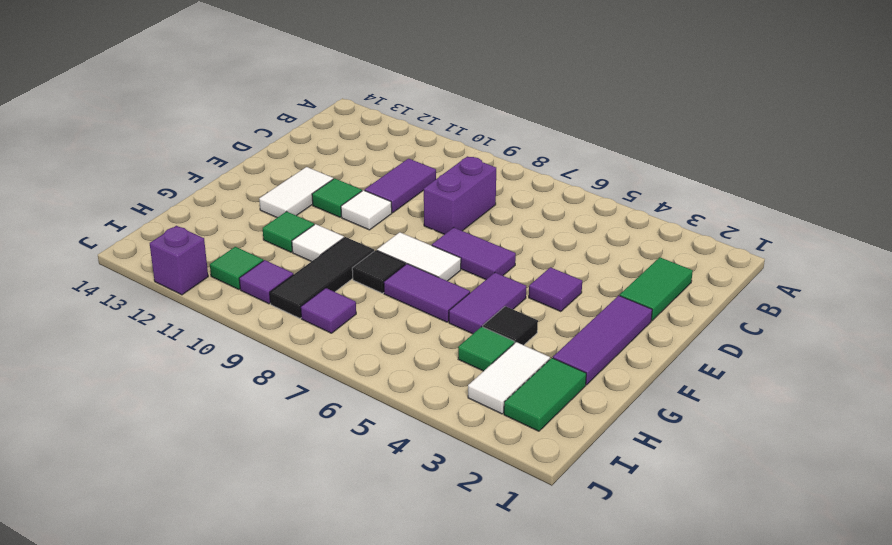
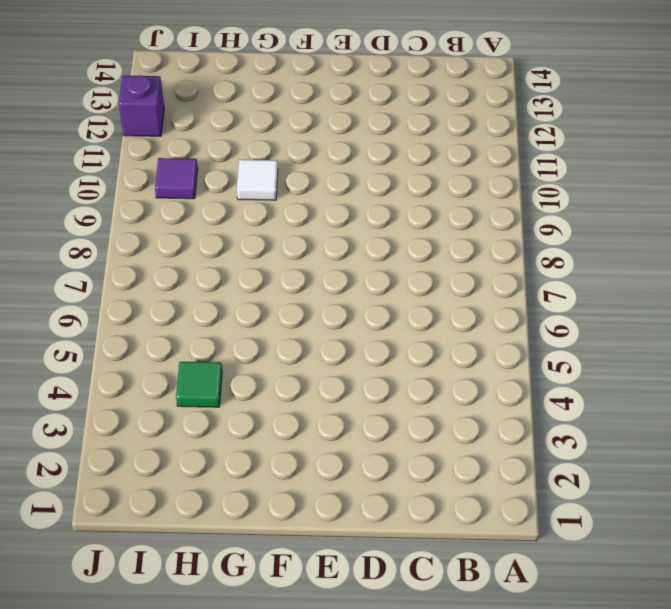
none -> green tile C2:D2 level 1
none -> purple brick C8:D8 level 1
none -> purple tile C10:D10 level 1

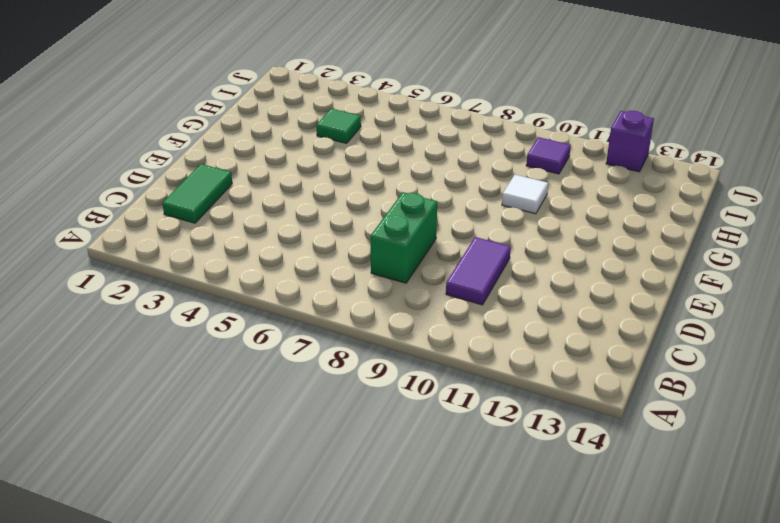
green brick C8:D8 level 1 -> purple brick C8:D8 level 1
none -> purple tile E2:G2 level 1
none -> purple tile E4 level 1
none -> purple tile E6:E7 level 1

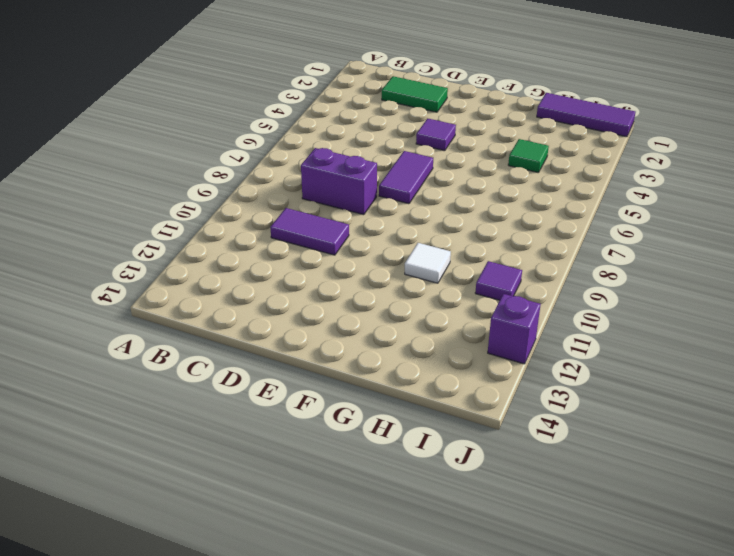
purple tile H1:J1 level 1 -> purple tile E2:G2 level 1
none -> white tile E10 level 1
none -> green tile E11 level 1
none -> white tile E12:F12 level 1

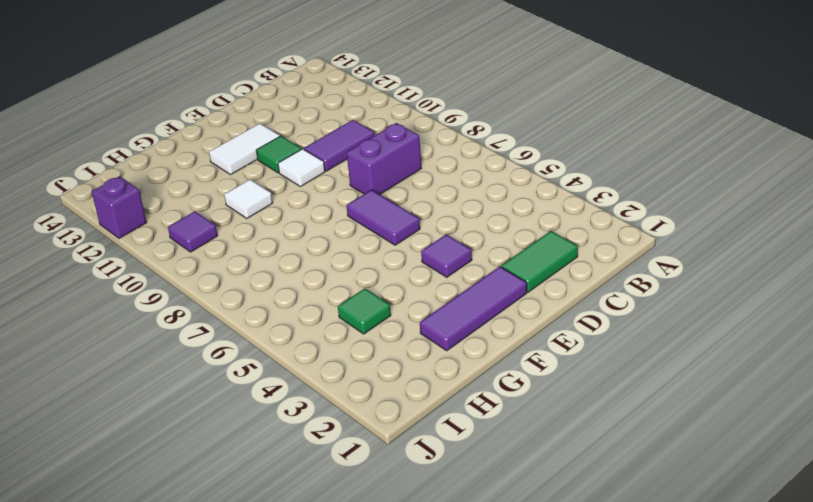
none -> purple tile F5:G5 level 1
none -> white tile F7:F8 level 1
none -> black tile G4 level 1

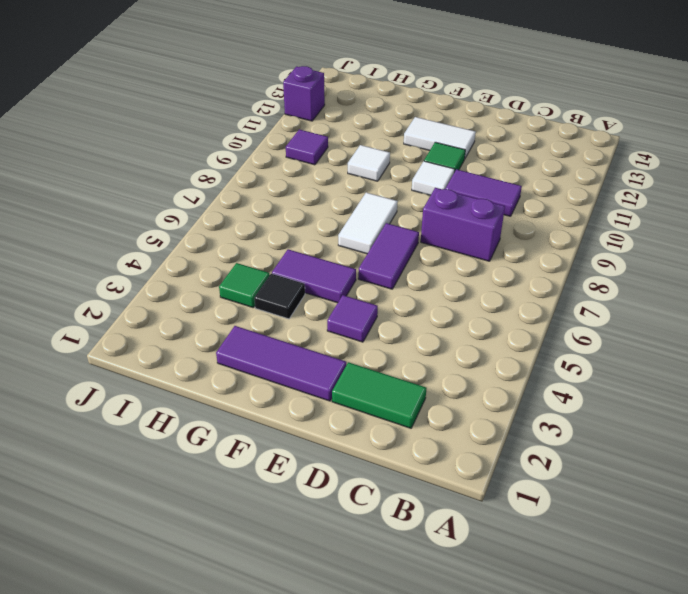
none -> purple tile G6:G7 level 1
none -> black tile G8 level 1
none -> black tile G9:I9 level 1

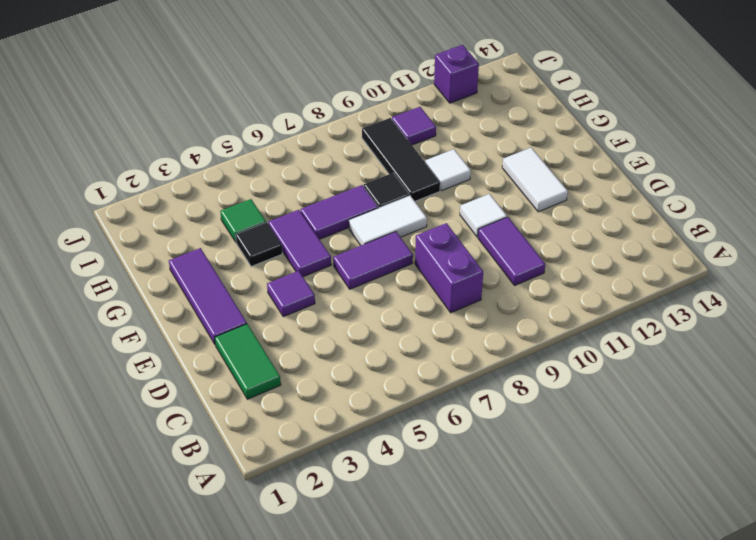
none -> green tile E11 level 1
none -> green tile G11 level 1
none -> green tile H2:I2 level 1

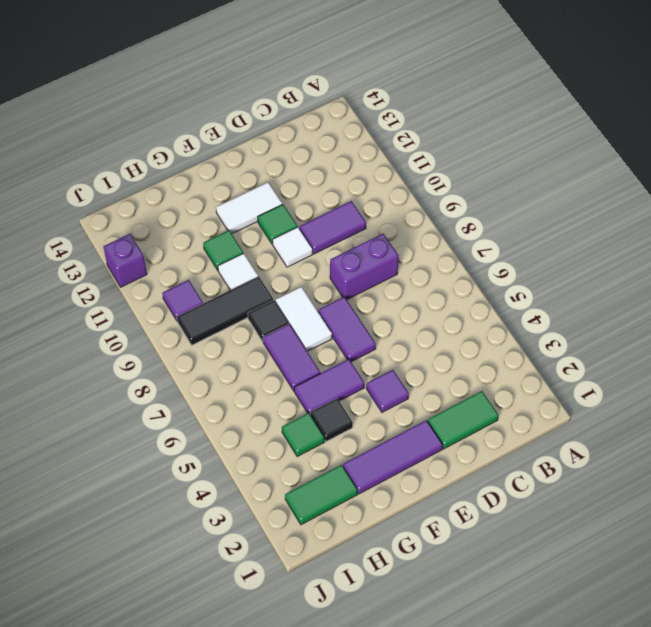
none -> white tile H3:I3 level 1
none -> purple tile I8 level 1
none -> green tile I11 level 1

